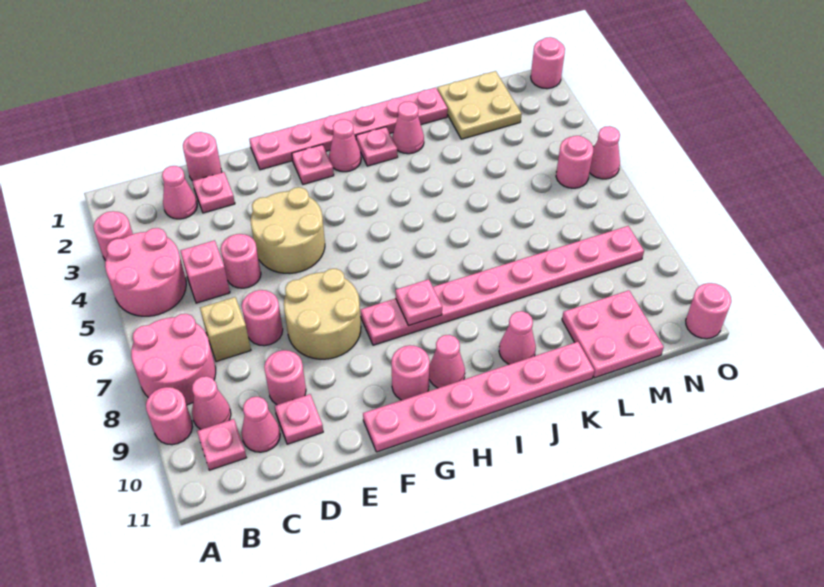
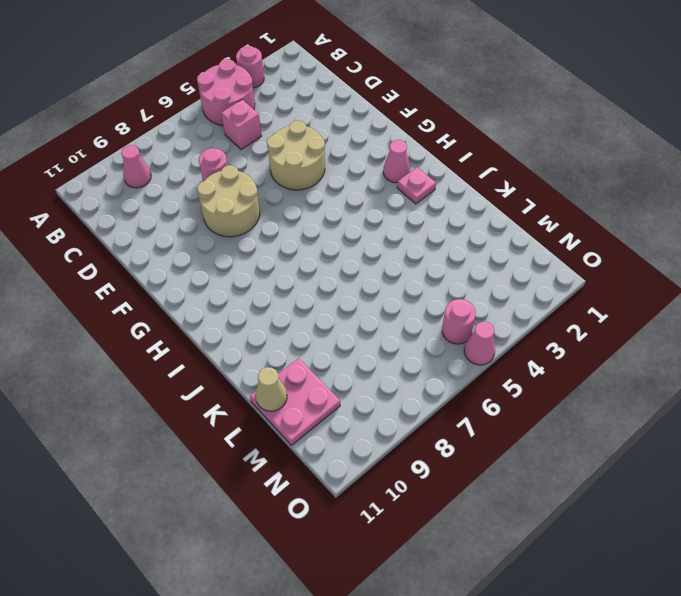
tan cone L11 level 2 -> none
none -> pink round brick A7:B8 level 1
none -> pink round brick A9 level 1
none -> pink plate B10 level 1
none -> pink cone C2 level 1

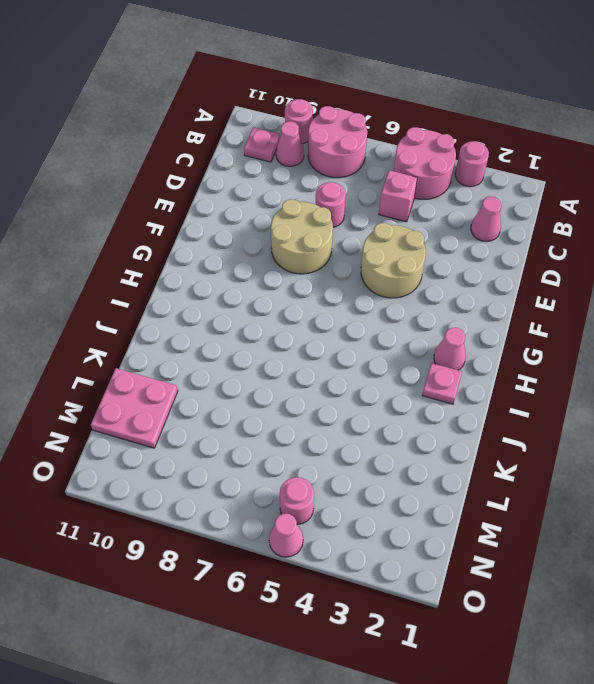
none -> tan brick C7 level 1
none -> pink cone C10 level 1
none -> pink round brick D1 level 1
none -> pink plate D2 level 1

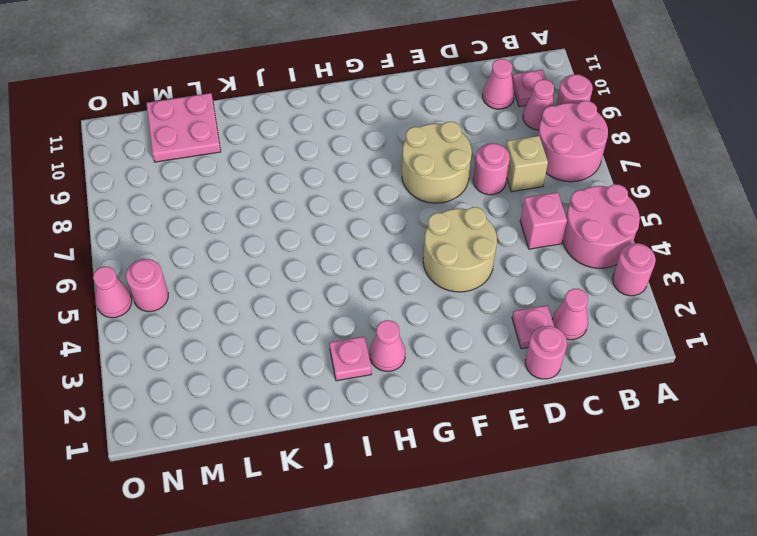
none -> pink round brick D5 level 1
none -> pink round brick D9 level 1
none -> pink plate D10 level 1
none -> pink plate F1:K1 level 1

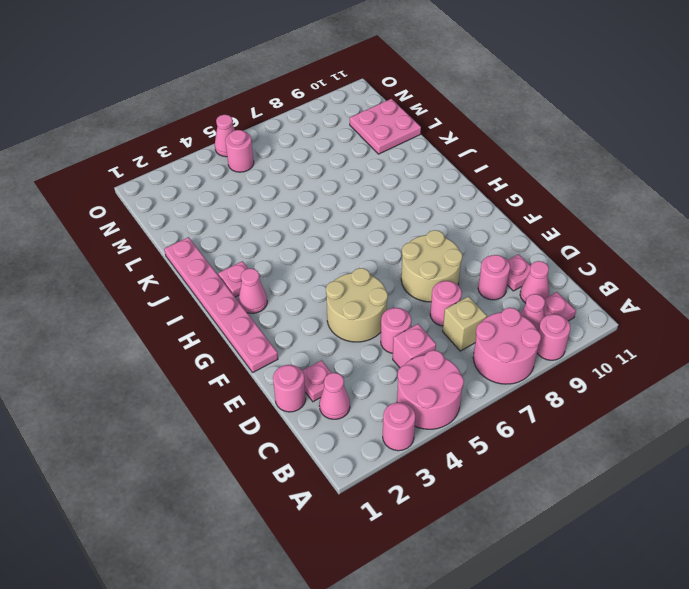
none -> pink plate F11:K11 level 1
none -> pink plate G2 level 1
none -> pink plate G8:N8 level 1
none -> pink round brick G10 level 1

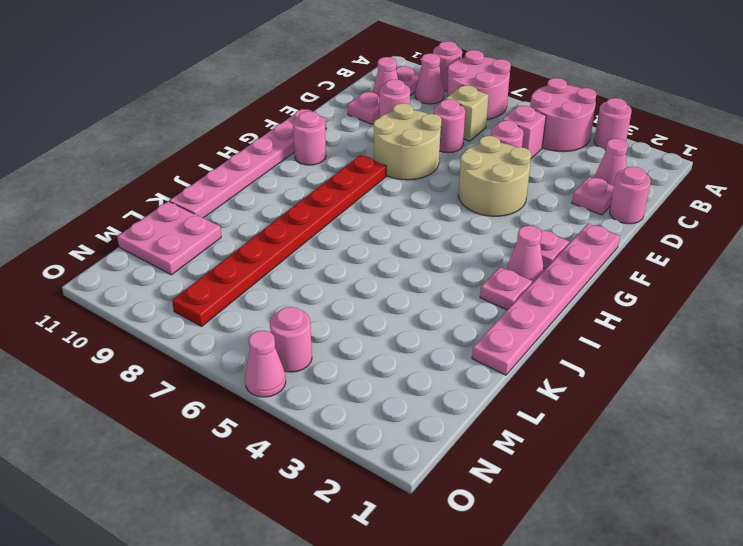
red plate G8:N8 level 1 -> pink plate G8:N8 level 1
none -> pink cone H10 level 1
none -> pink cone J2 level 1
none -> pink cone J10 level 1
none -> tan plate L1:M2 level 1

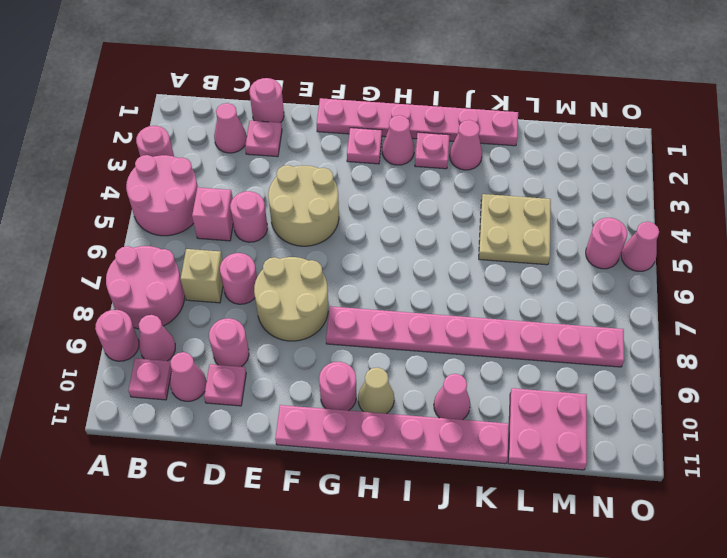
tan cone H10 level 1 -> pink cone H10 level 1
tan plate K4:L5 level 1 -> tan plate L1:M2 level 1
none -> pink round brick O1 level 1
none -> pink round brick O11 level 1
none -> pink plate H8 level 2

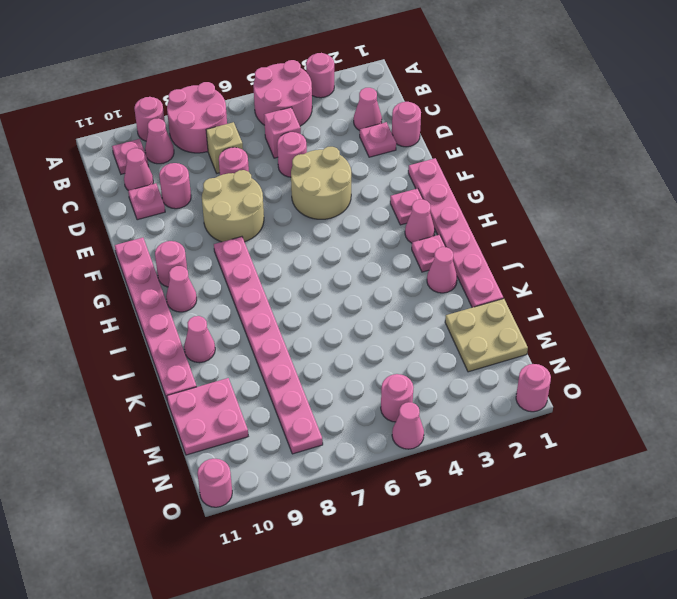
none -> pink plate H8 level 2

